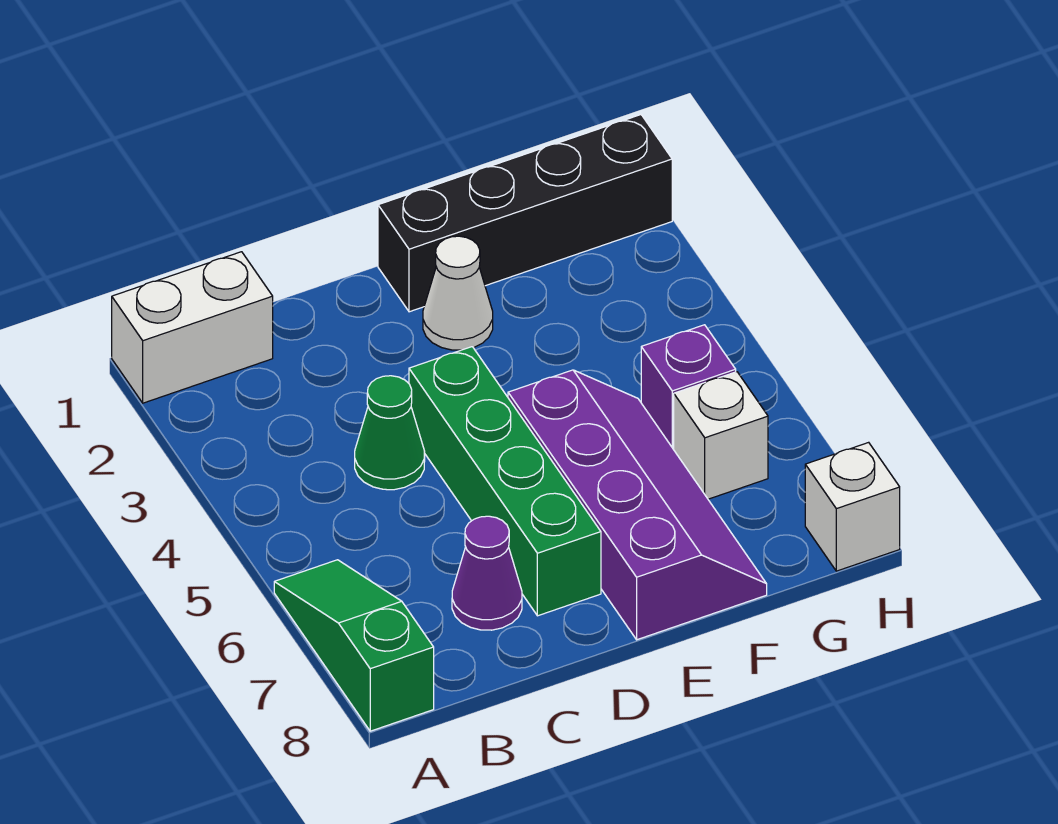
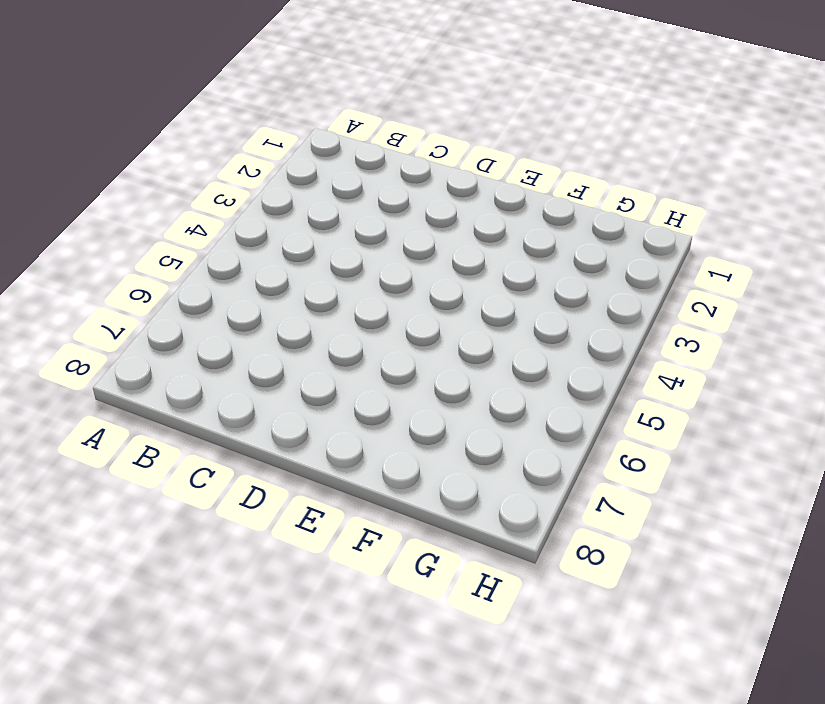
none -> white brick A1:B1 level 1
none -> green slope A6:A8 level 1 top 8

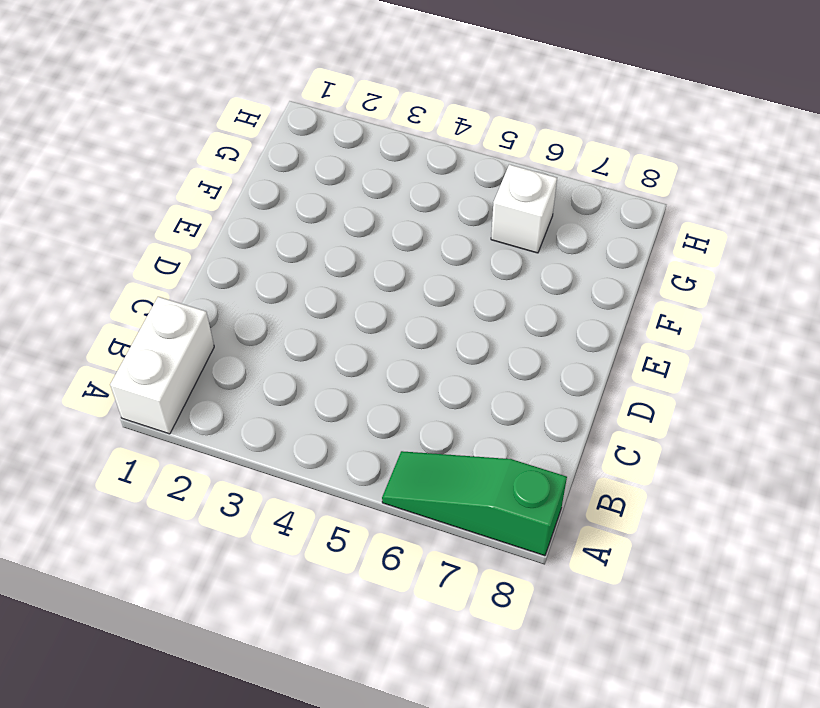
none -> green cone C4 level 1
none -> purple cone C7 level 1

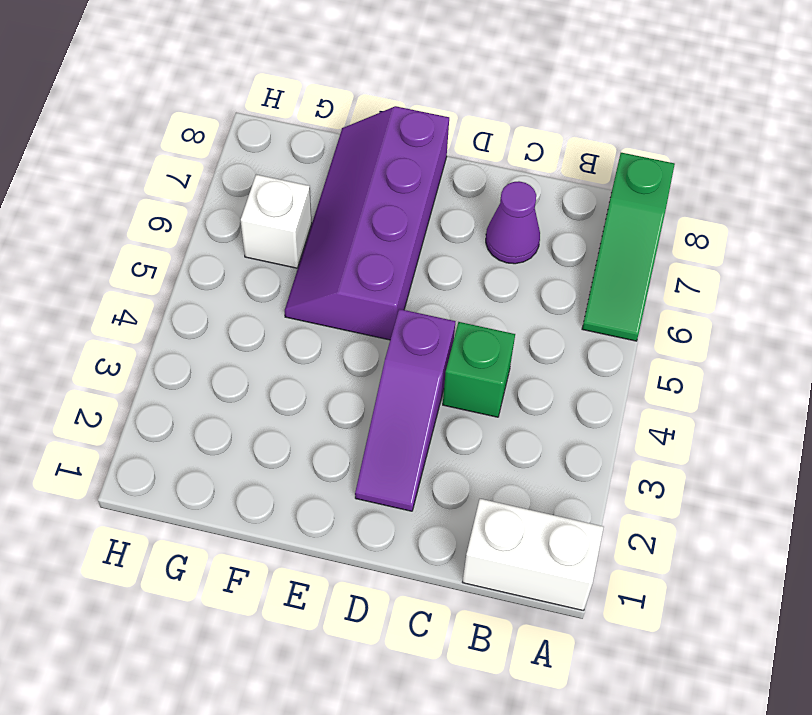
green brick C4 level 1 -> green cone C4 level 1
purple slope D2:D4 level 1 top 4 -> green brick D4:D7 level 1
none -> black brick E1:H1 level 1
none -> white cone E2 level 1

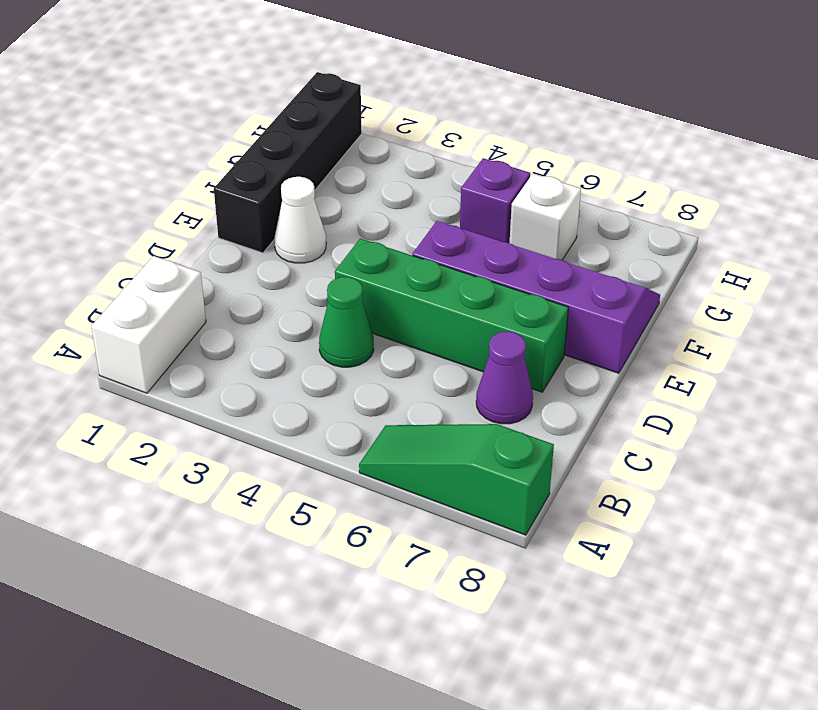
none -> white brick H8 level 1

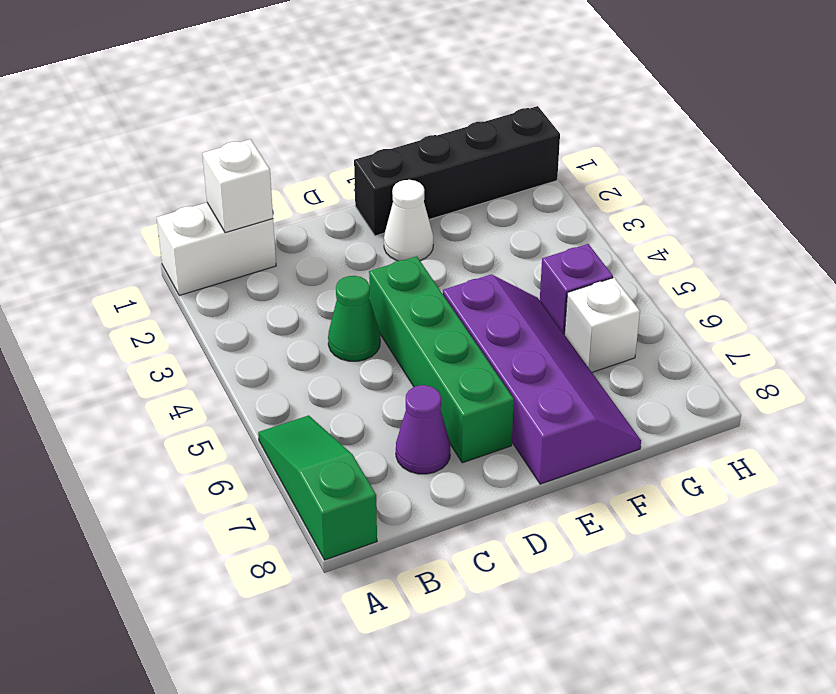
white brick B1 level 2 -> white brick H8 level 1

